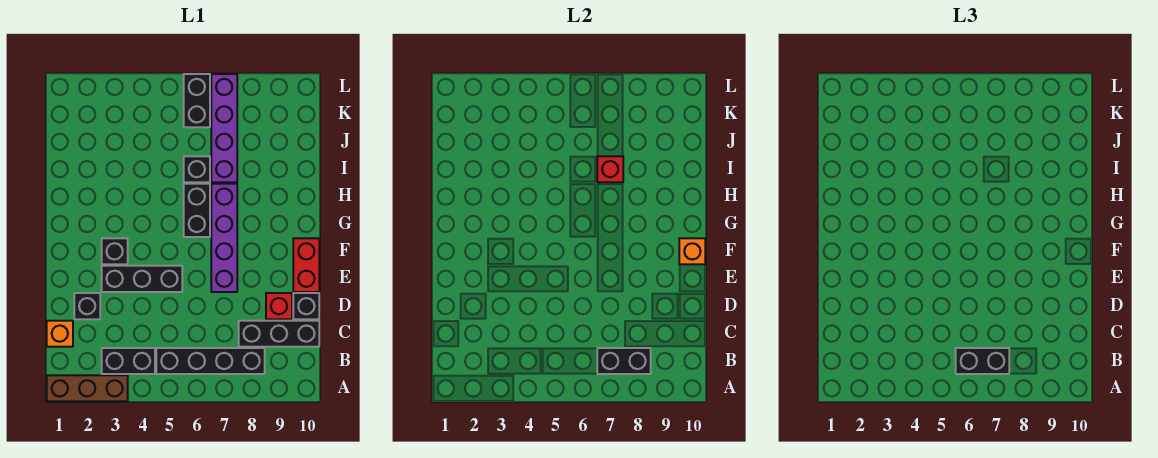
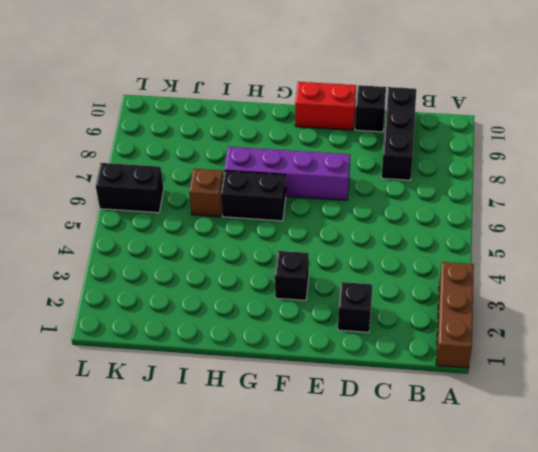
brown brick I6 level 1 -> black brick I6 level 1
none -> black brick B3:B4 level 1
none -> black brick B5:B8 level 1
none -> orange brick C1 level 1

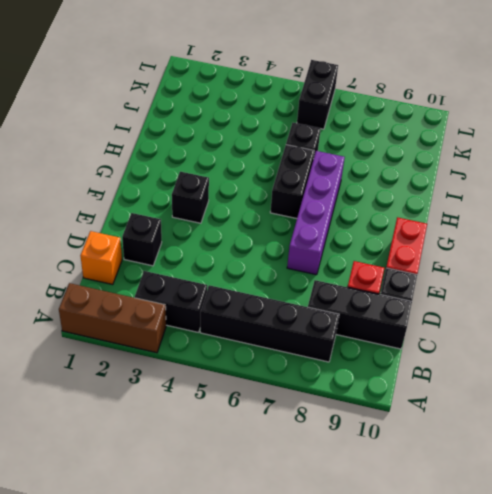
none -> black brick E3:E5 level 1
none -> purple brick I7:L7 level 1
none -> black brick B7:B8 level 2

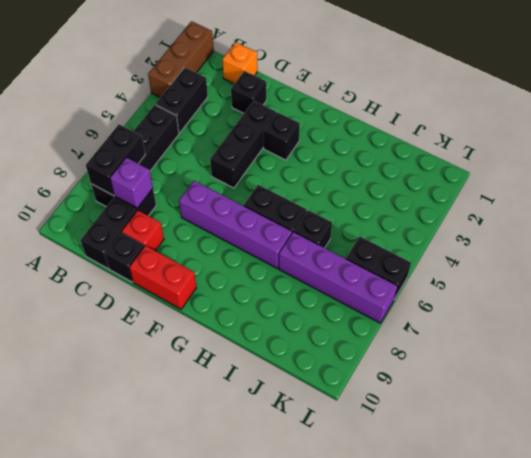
purple brick C8 level 2 -> none
none -> orange brick F10 level 2
none -> red brick I7 level 2
none -> black brick B6:B7 level 3

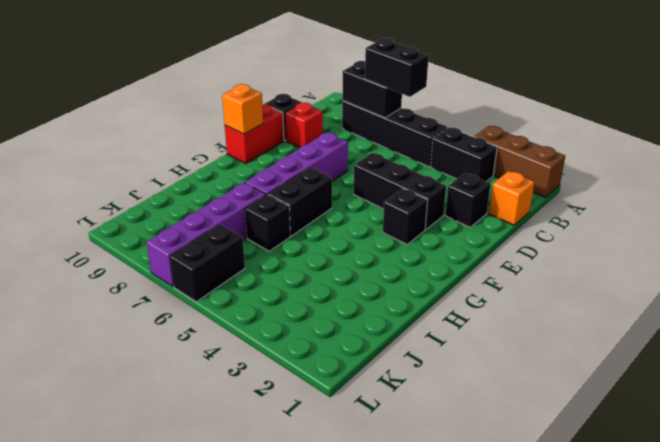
none -> black brick C8:C10 level 1
none -> red brick I7 level 2

